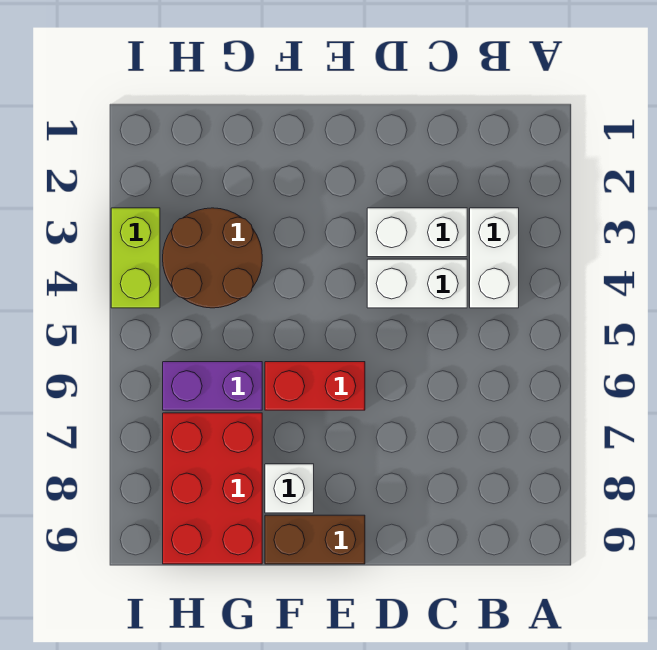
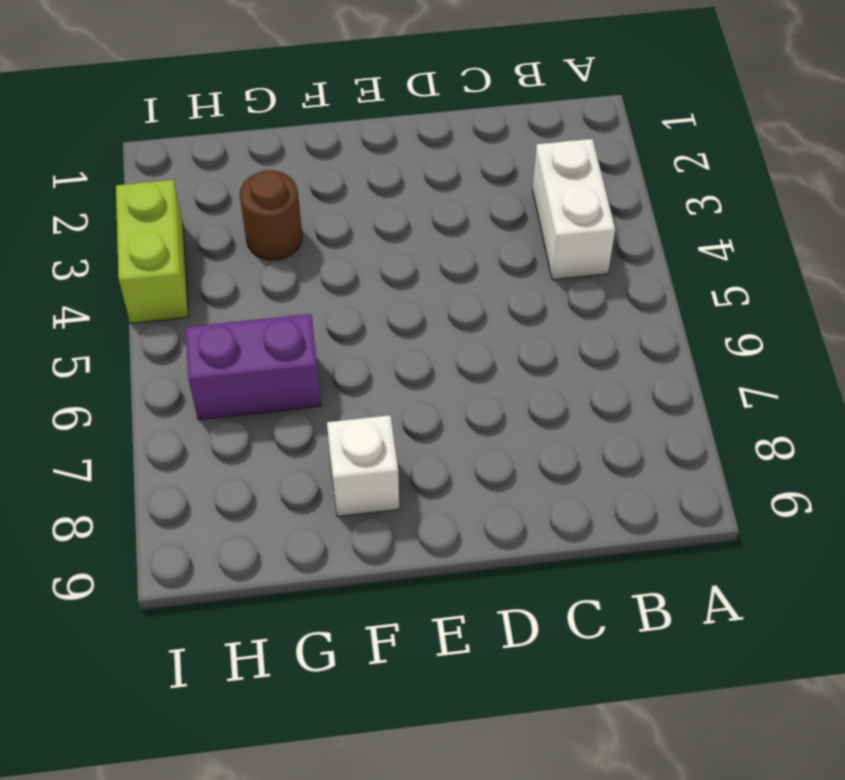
brown round brick G3 level 1 -> brown round brick G3:H4 level 1
none -> white brick C3:D3 level 1
none -> white brick C4:D4 level 1

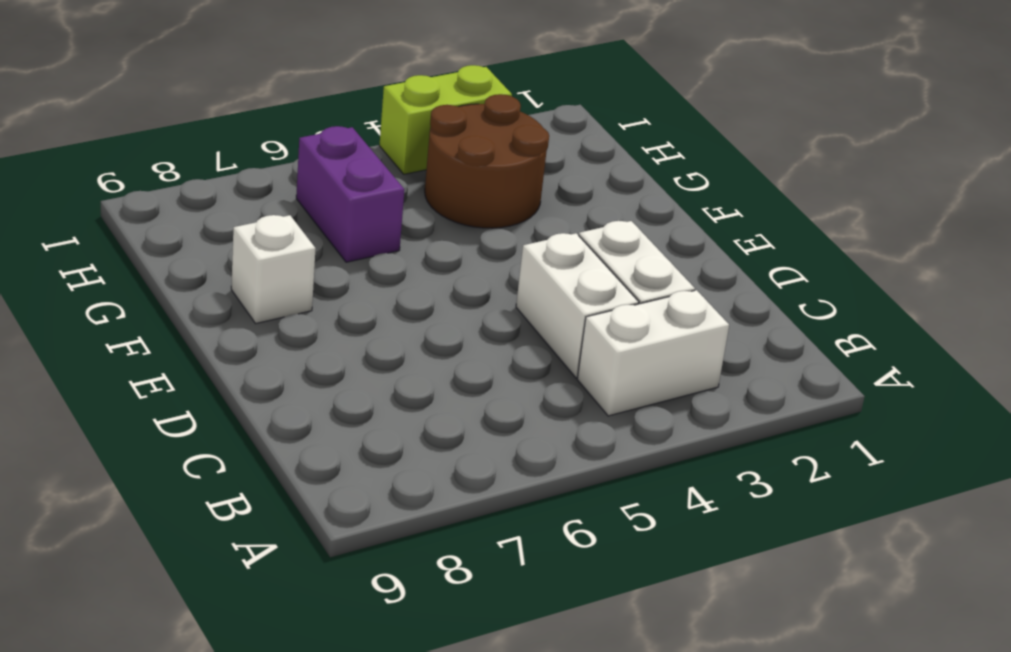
none -> red brick E6:F6 level 1
none -> brown brick E9:F9 level 1

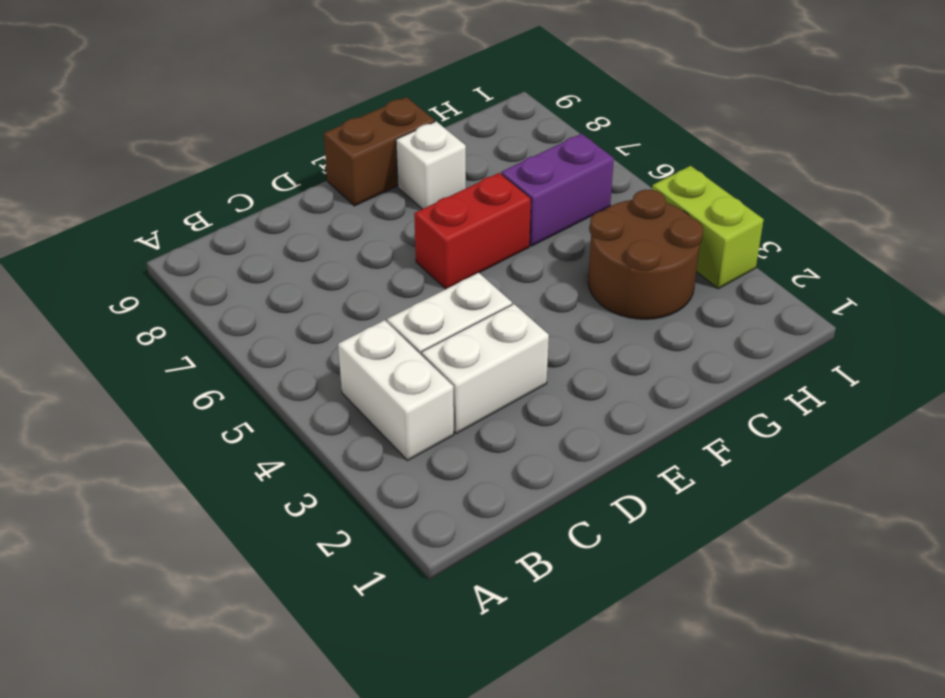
none -> red brick G7:H9 level 1

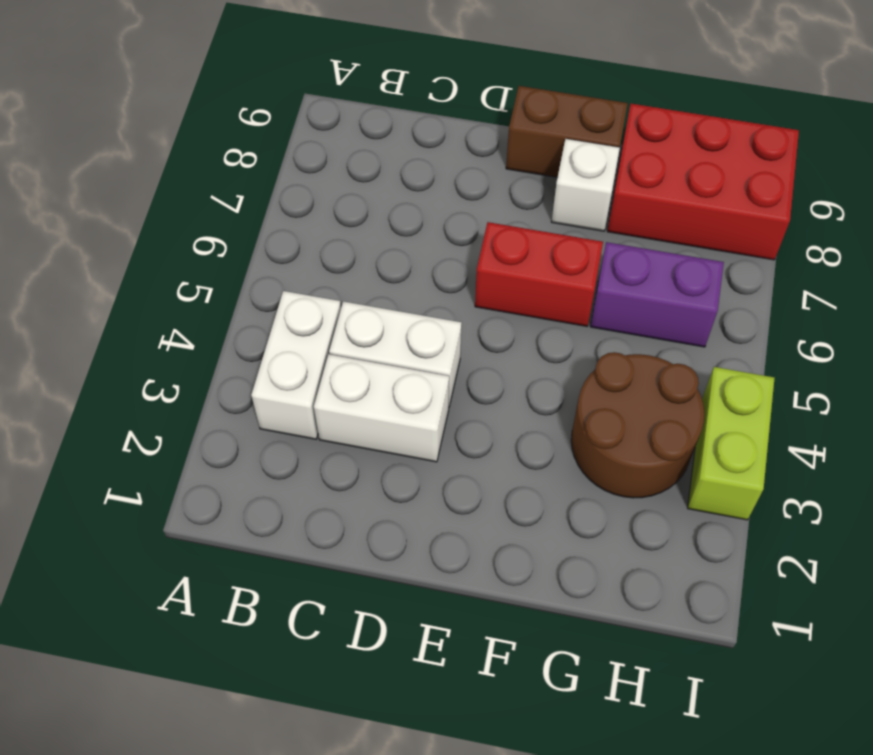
red brick G8:I9 level 1 -> red brick G7:H9 level 1

